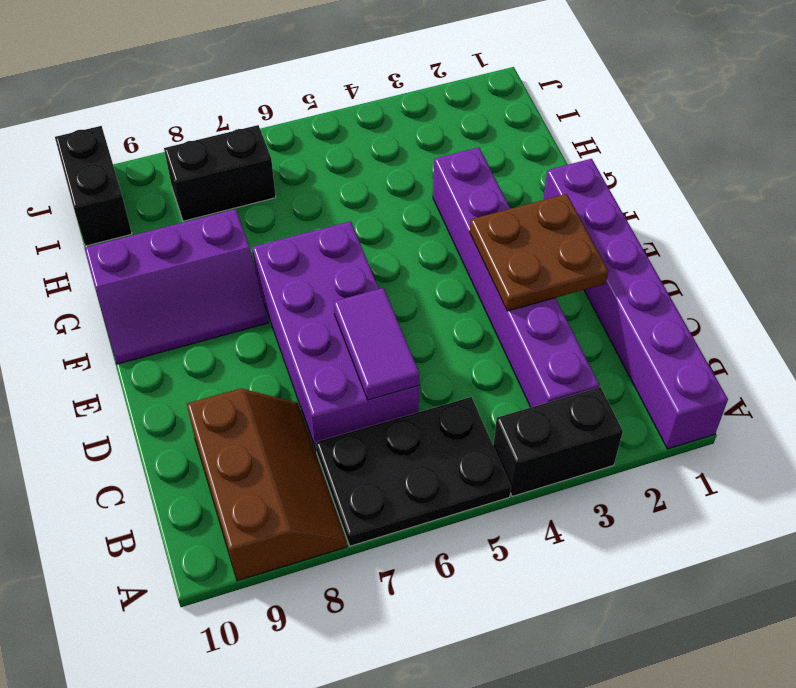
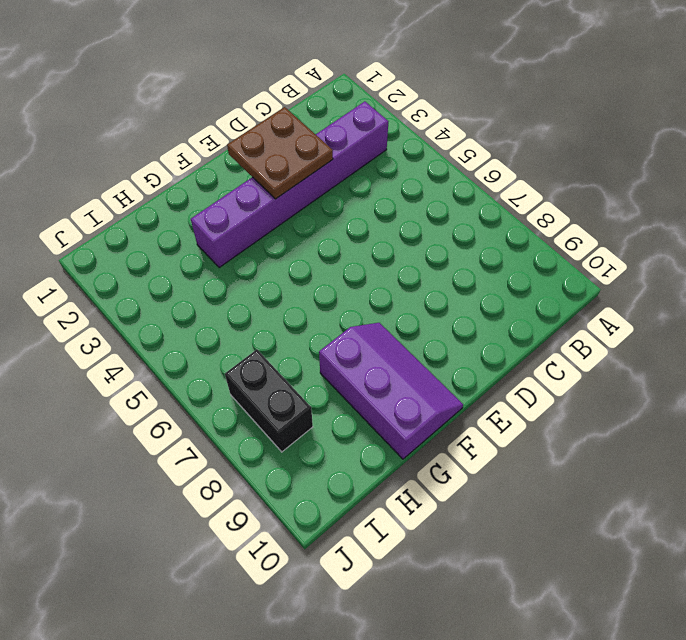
none -> purple brick A1:F1 level 1
none -> black brick A3:A4 level 1

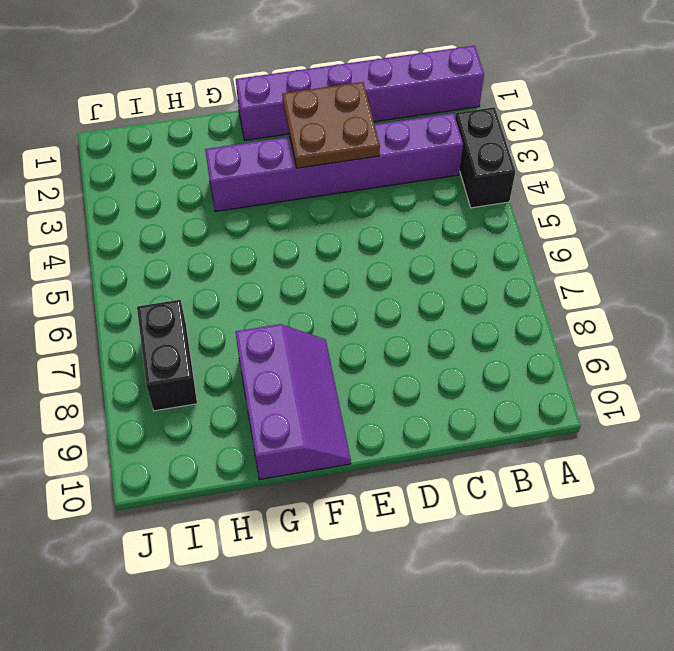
none -> black plate A5:B7 level 1
none -> brown slope A8:C9 level 1 top 9

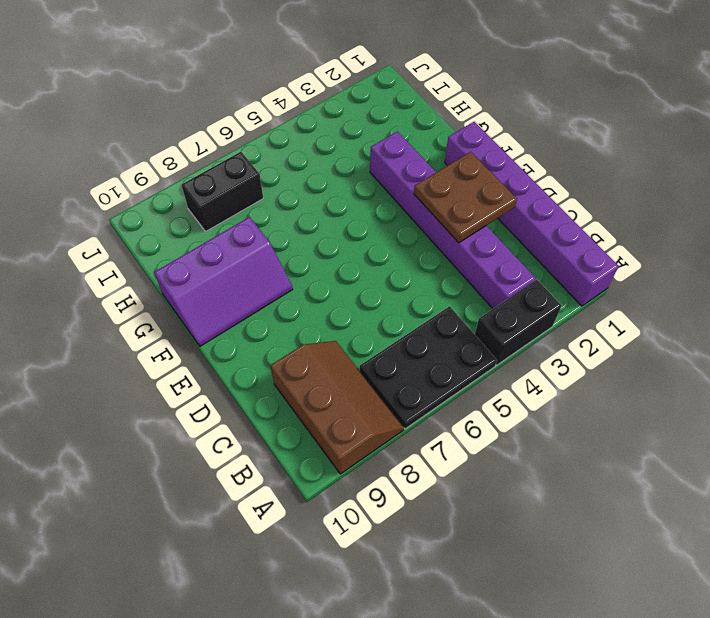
none -> purple brick C6:F7 level 1
none -> black brick I10:J10 level 1

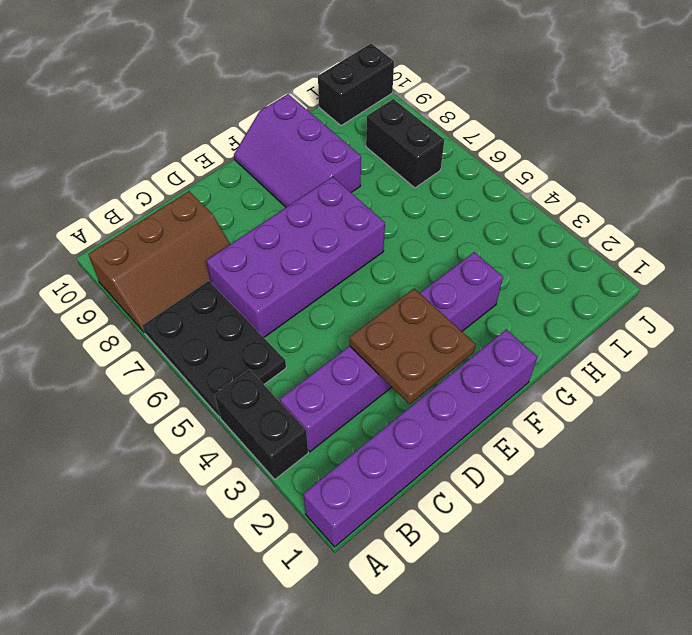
none -> purple tile C6:D6 level 2

